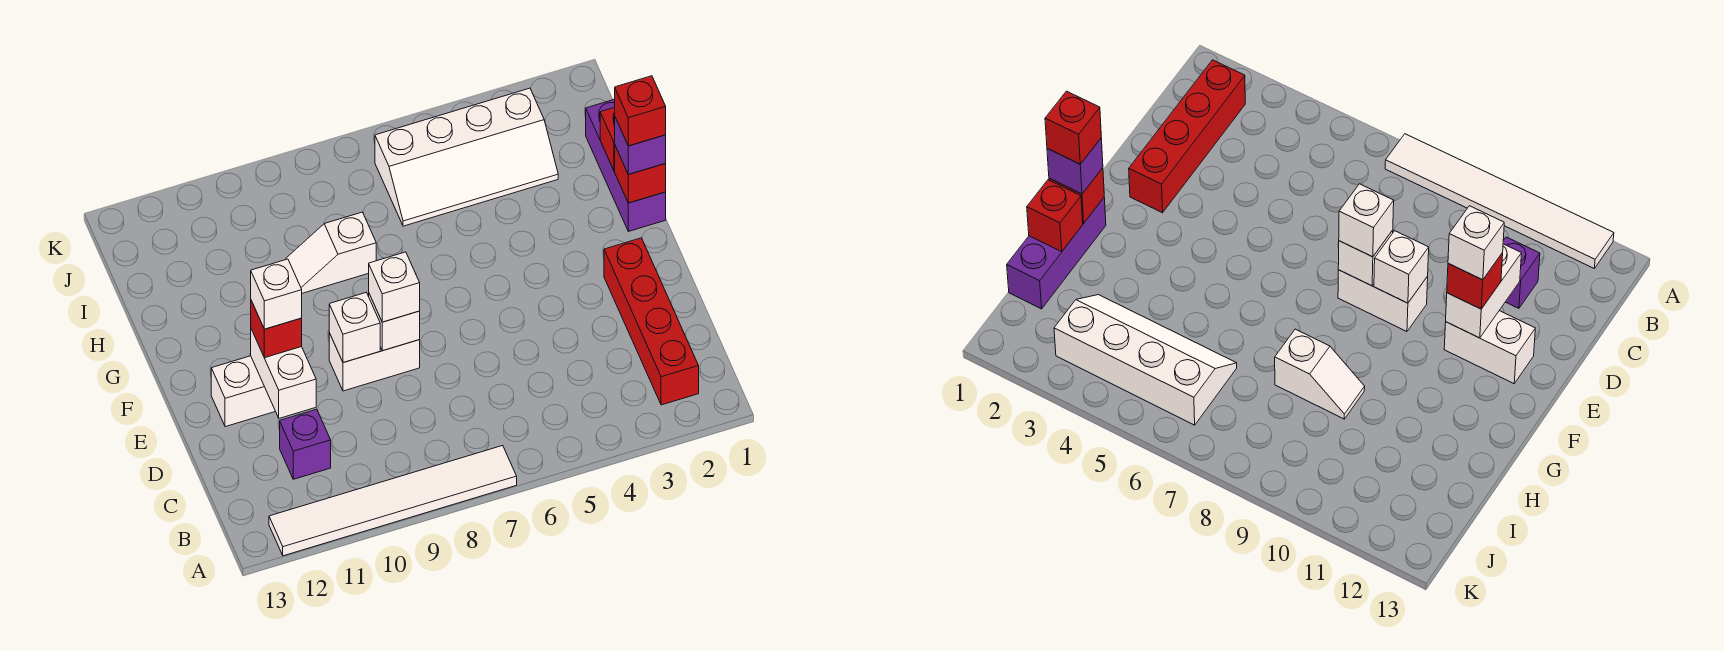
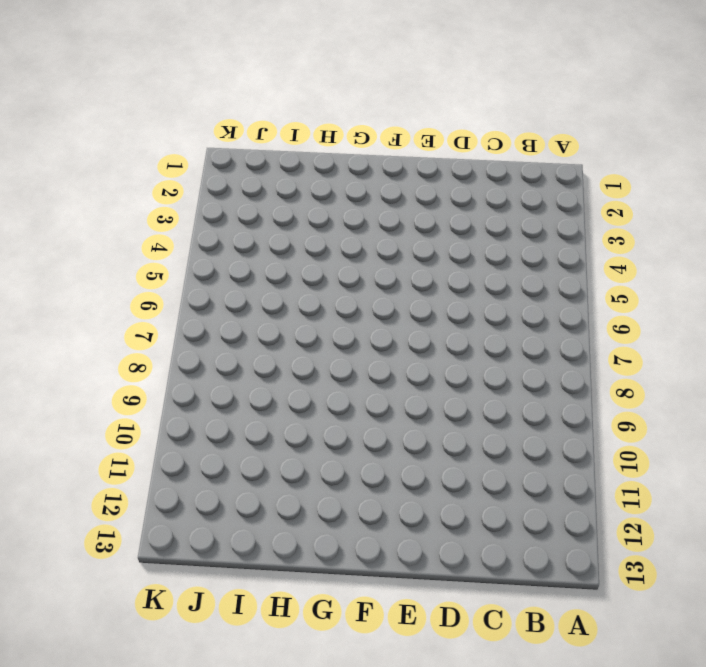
none -> white tile A7:A12 level 1
none -> red brick B2:E2 level 1
none -> purple brick C11 level 1

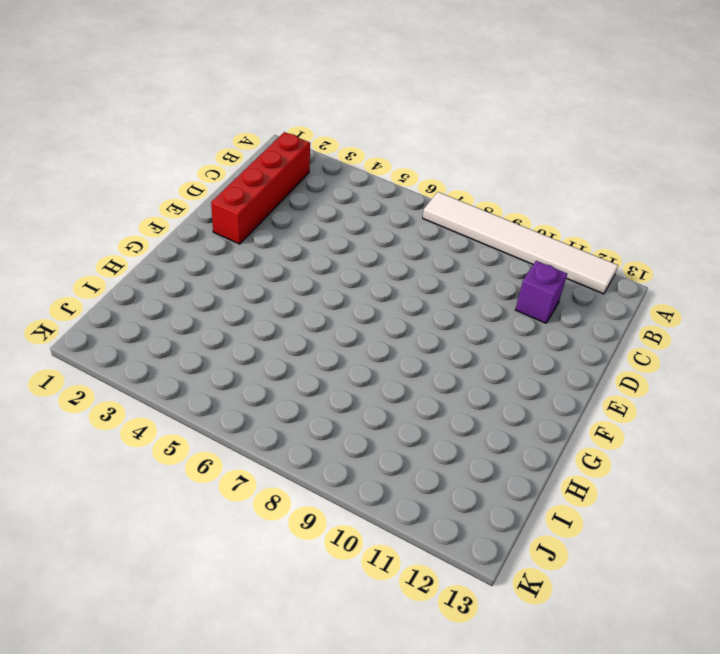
none -> white brick E8:E9 level 1
none -> white brick E11:E12 level 1
none -> purple brick G1:I1 level 1

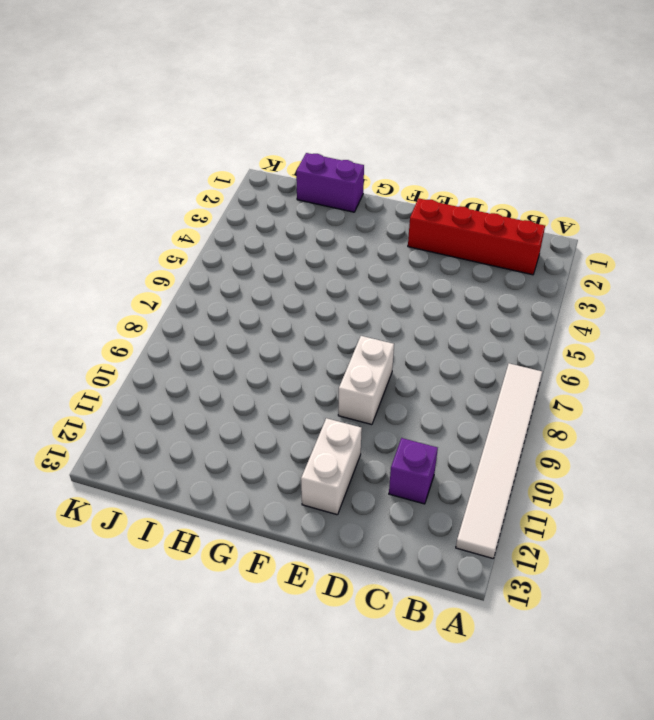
purple brick H1:I1 level 1 -> purple brick G1:I1 level 1
none -> white slope H8:H9 level 1 top 8
none -> white slope I3:J6 level 1 top J
none -> white brick D11:E11 level 2

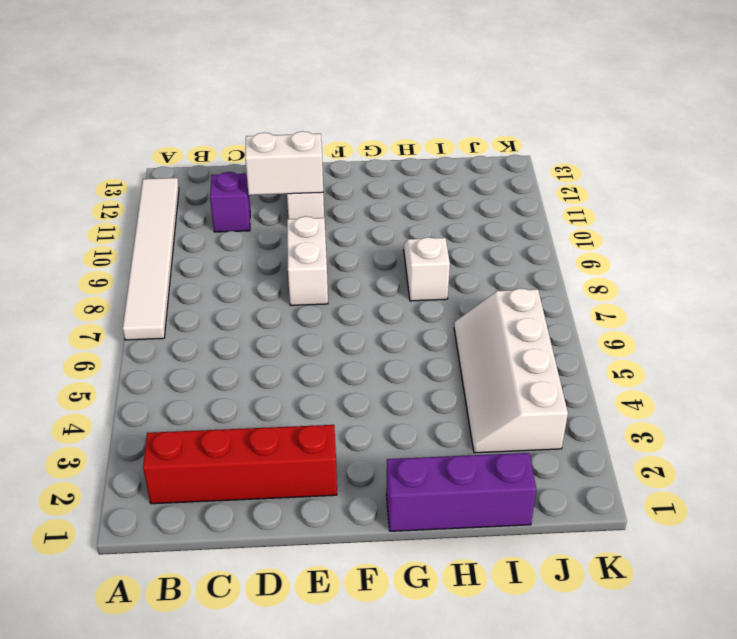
none -> white brick E8 level 2
none -> white brick E9 level 2
none -> red brick G1 level 2

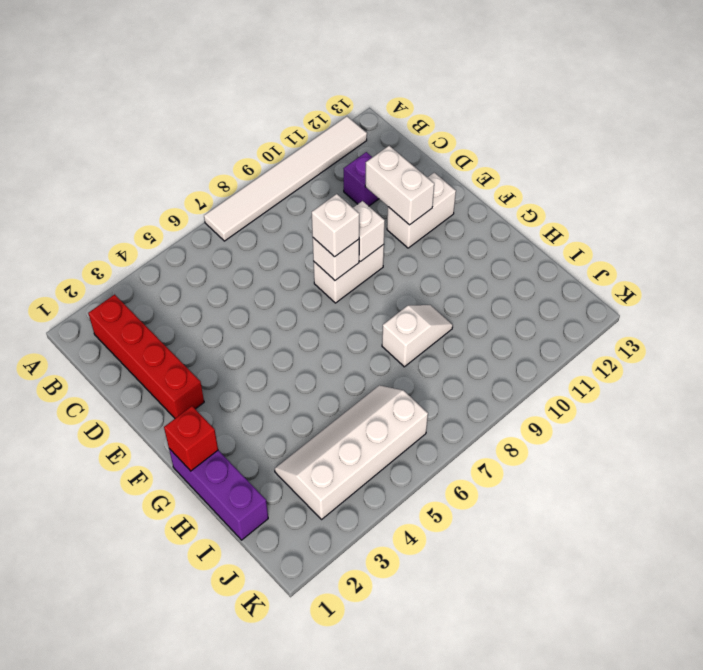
none -> red brick H1 level 2
none -> red brick E11 level 3
none -> purple brick G1 level 3

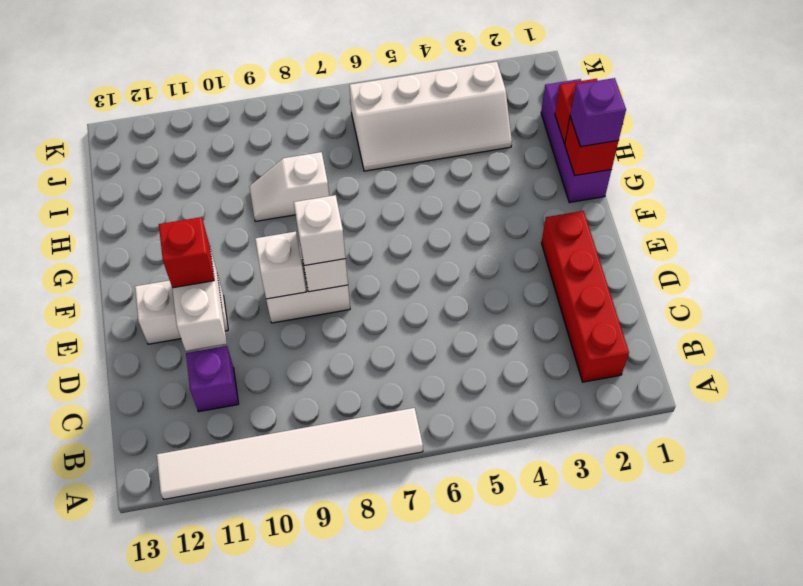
none -> white brick E11 level 4
none -> red brick G1 level 4

